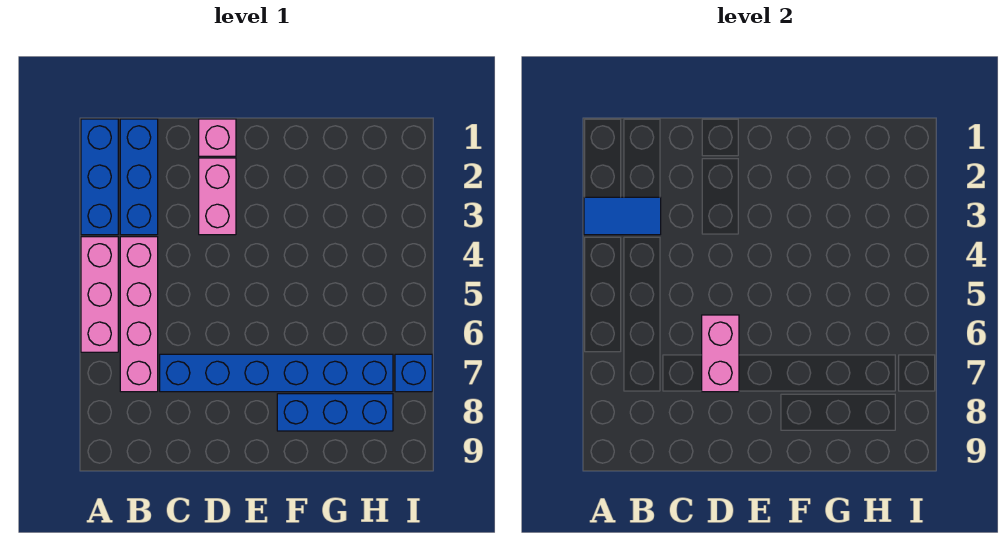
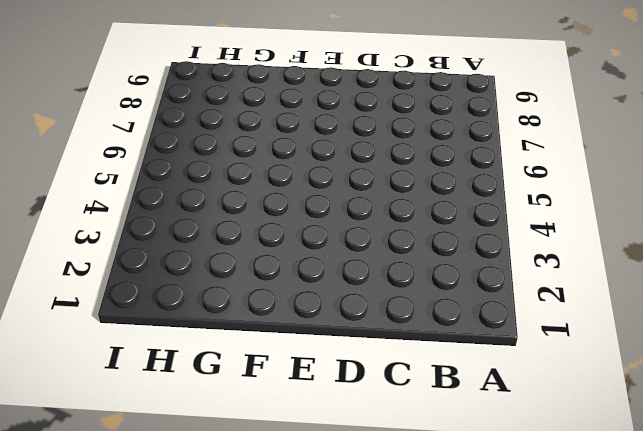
none -> blue brick A1:A3 level 1
none -> pink brick A4:A6 level 1

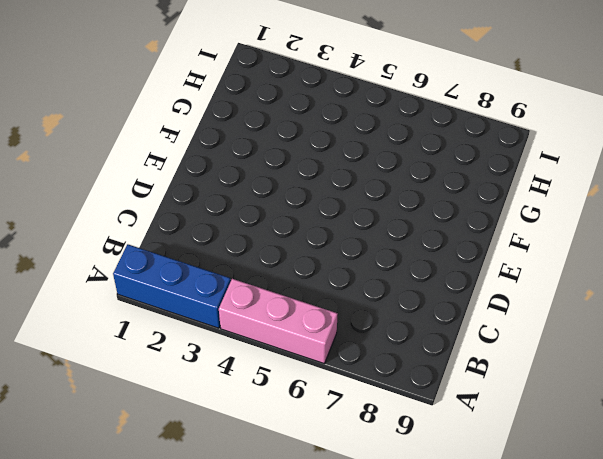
none -> blue brick B1:B3 level 1
none -> pink brick B4:B7 level 1

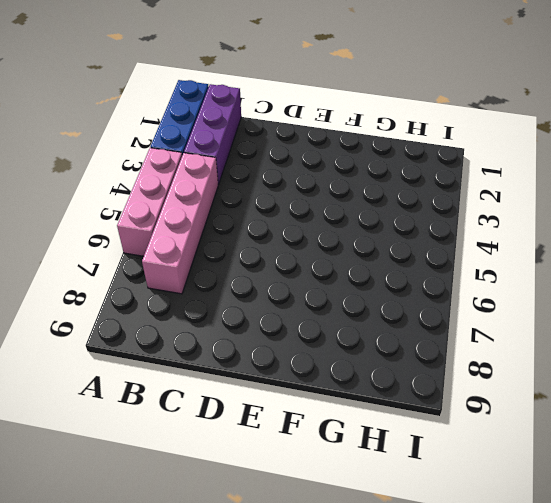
purple brick B1:B3 level 1 -> blue brick B1:B3 level 1
none -> blue brick C7:H7 level 1
none -> pink brick D1 level 1

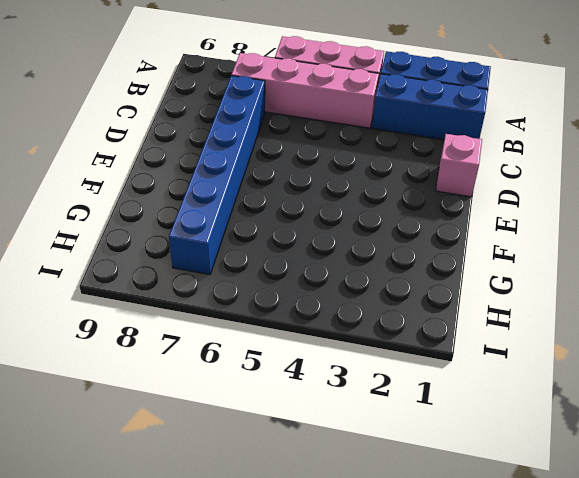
none -> pink brick D2:D3 level 1
none -> blue brick F8:H8 level 1

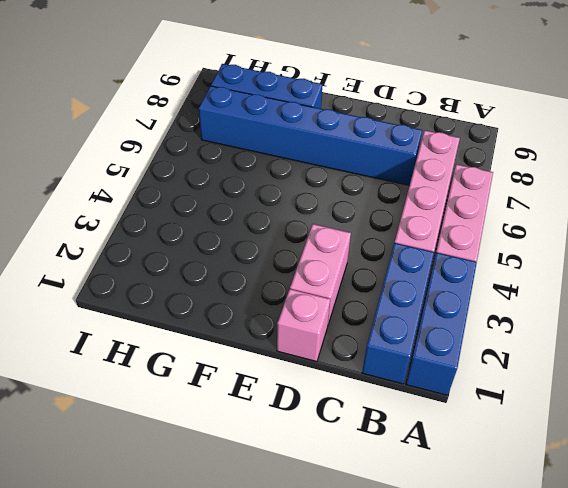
none -> blue brick I7 level 1
none -> blue tile A3:B3 level 2

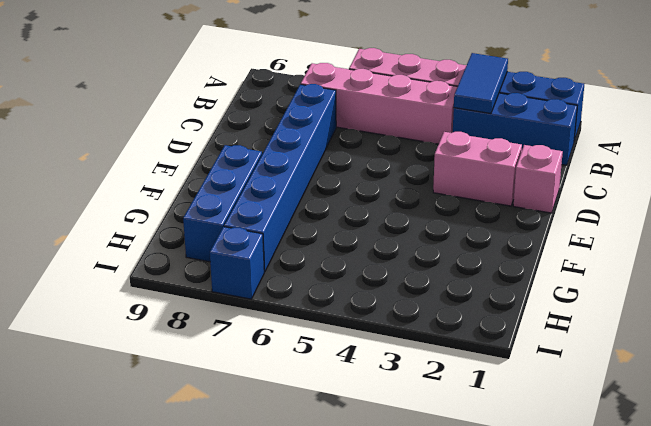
none -> pink brick D6:D7 level 2

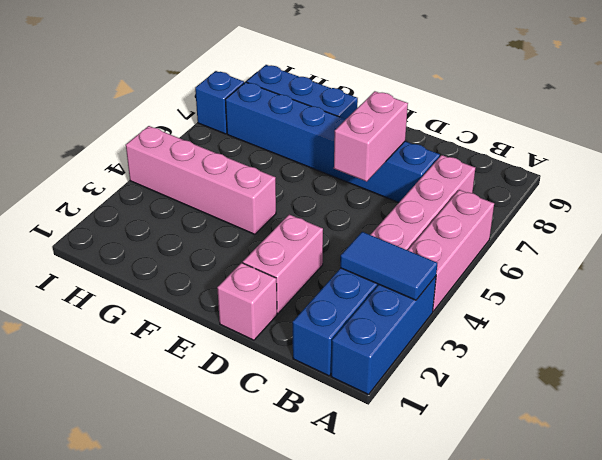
pink brick F4:I4 level 1 -> none

